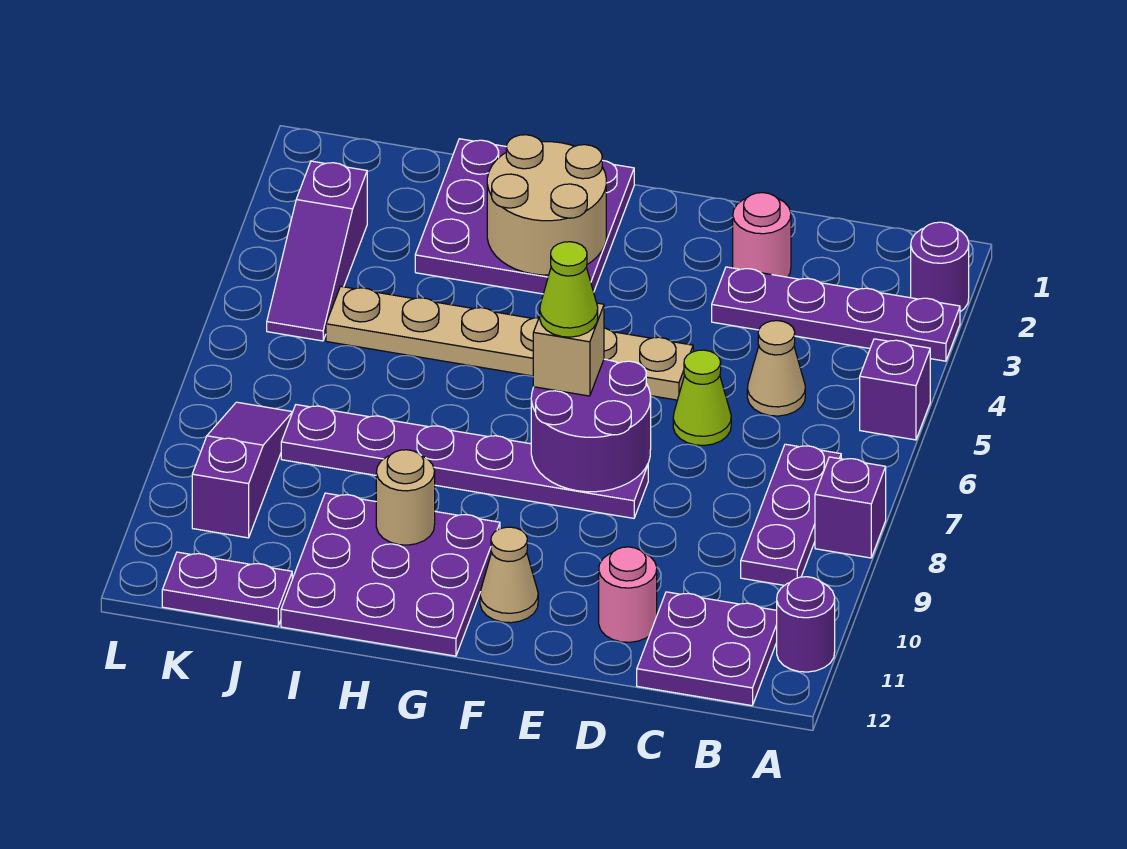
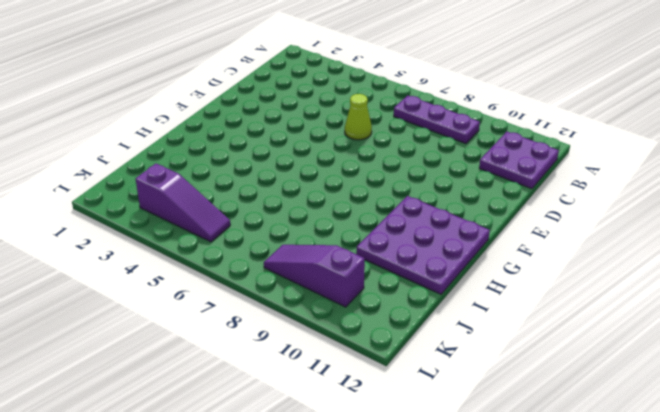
none -> purple round brick A2 level 1
none -> purple plate A3:D3 level 1
none -> purple brick A5 level 1

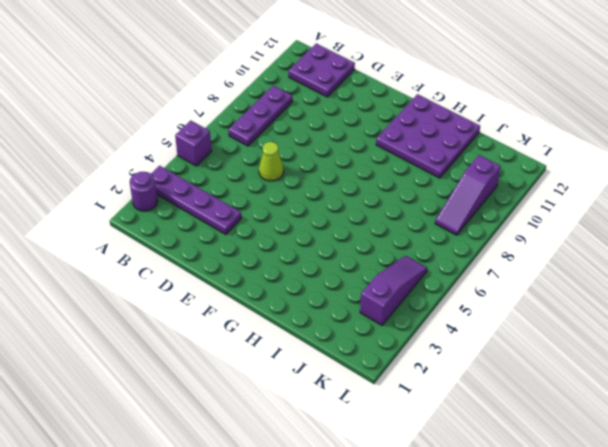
none -> purple brick A8 level 1
none -> purple round brick A11 level 1
none -> tan cone C5 level 1

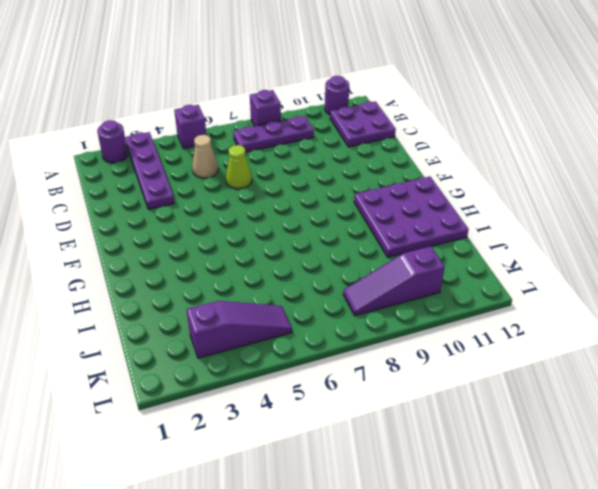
none -> pink round brick D2 level 1
none -> pink round brick D11 level 1
none -> tan plate E5:J5 level 1

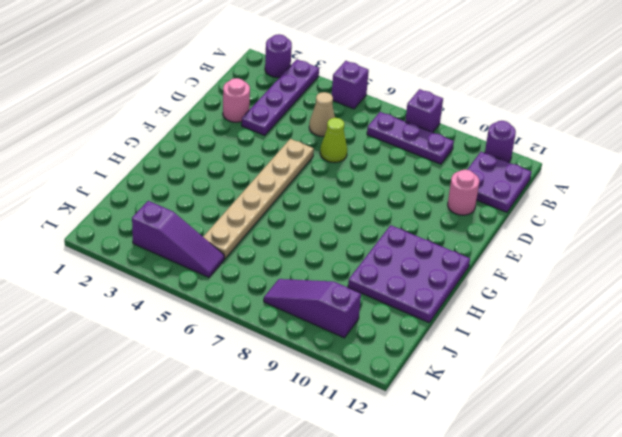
none -> purple plate E8:J8 level 1
none -> tan cone F11 level 1
none -> purple plate G1:I3 level 1

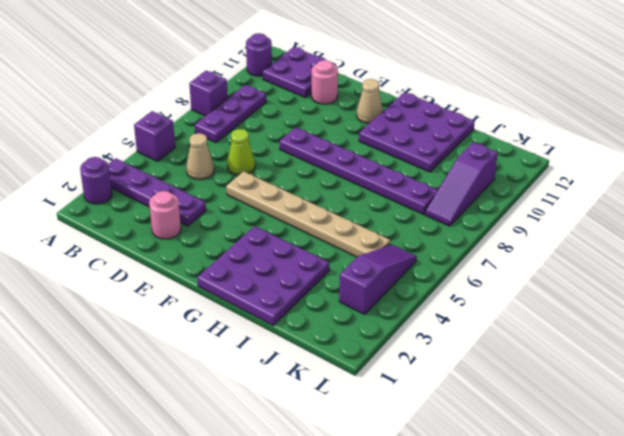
none -> purple plate J12:K12 level 1
none -> purple round brick E7:F8 level 2
none -> tan round brick G2:H3 level 2

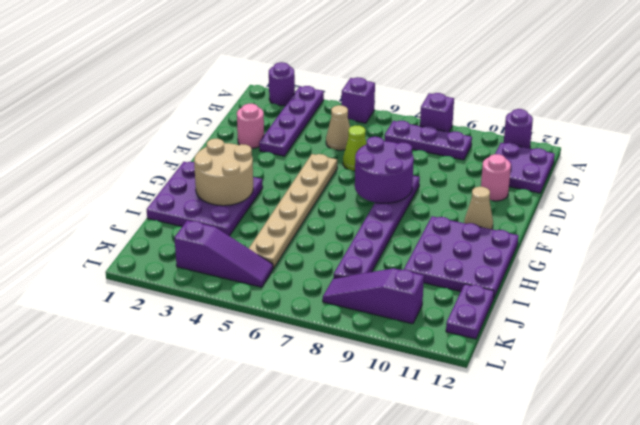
none -> tan round brick H10 level 2
none -> tan brick F7 level 3
none -> lime cone F7 level 4

